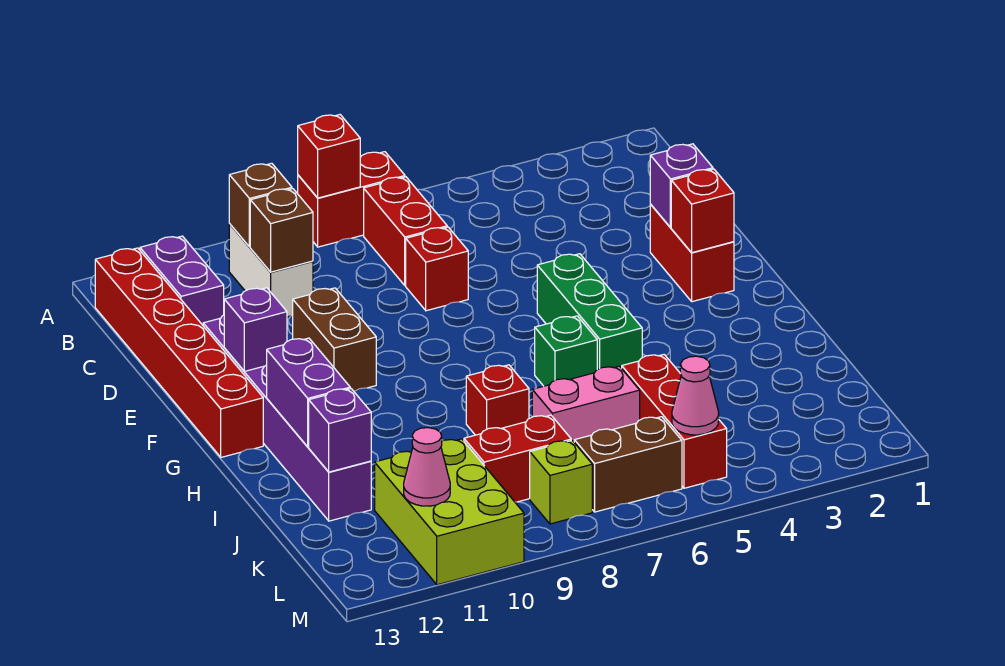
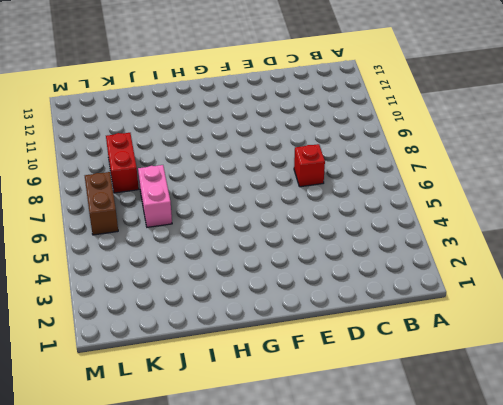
none -> red brick A7:A8 level 1
none -> red brick B7:C7 level 1
none -> white brick B10:C10 level 1

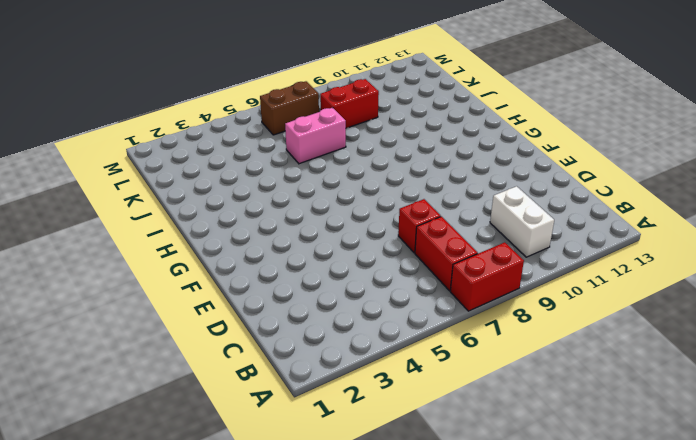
none -> purple brick B12:C12 level 1
none -> red brick B13:G13 level 1
none -> red brick E2:F2 level 1

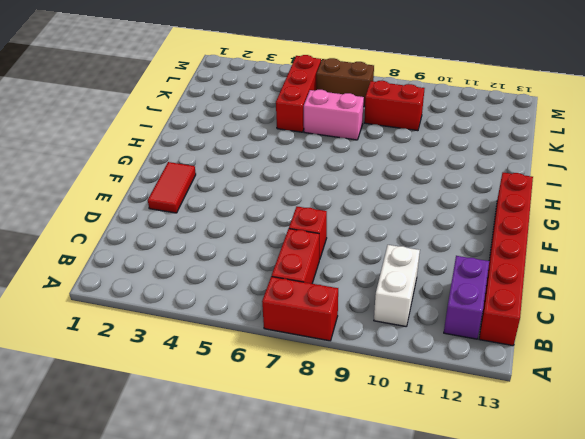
red tile E2:F2 level 1 -> red brick E2:F2 level 1
none -> brown brick E10:F10 level 1
none -> purple brick E12:J12 level 1
none -> green brick F5:H5 level 1

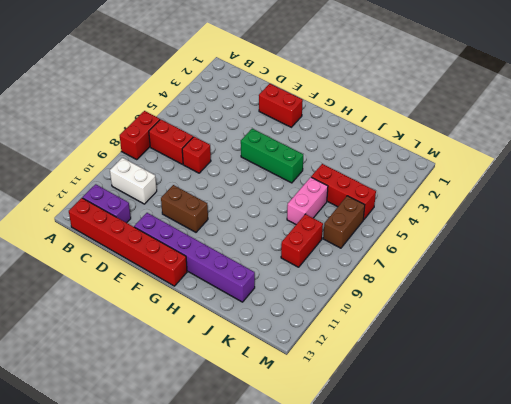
none -> green brick H6 level 1
none -> red brick I8 level 1
none -> lime brick K10:M11 level 1

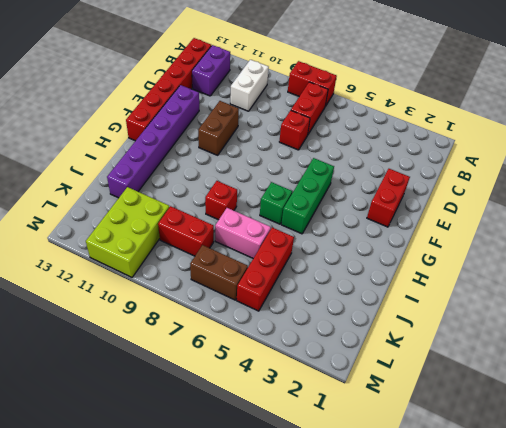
none -> lime brick L8 level 1
none -> red brick A8 level 2
none -> brown brick B10 level 2

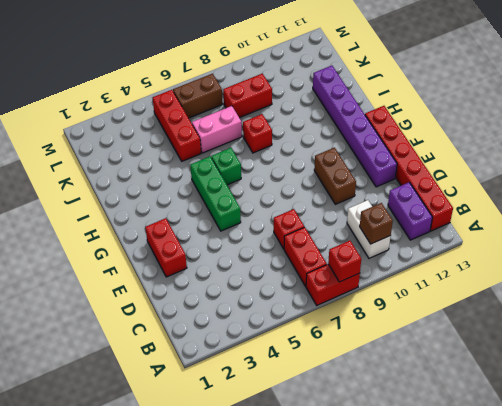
none -> lime brick K10:M11 level 1
none -> lime brick L8 level 1
none -> brown brick C10 level 2

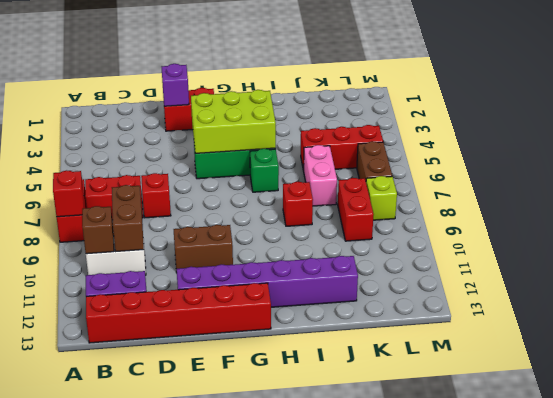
brown brick C9:C10 level 2 -> brown brick C10 level 2
lime brick F4:H5 level 2 -> lime brick K10:M11 level 1
none -> red brick F2 level 2
none -> purple brick F12 level 2
none -> purple brick H12:I12 level 2

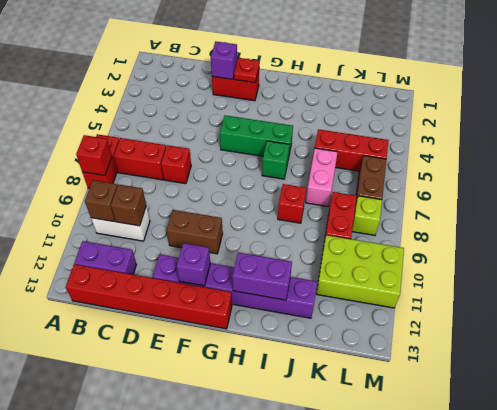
red plate F2 level 2 -> red brick F2 level 2
none -> purple brick J12 level 2
none -> pink cone L5 level 2
none -> pink cone L11 level 2

